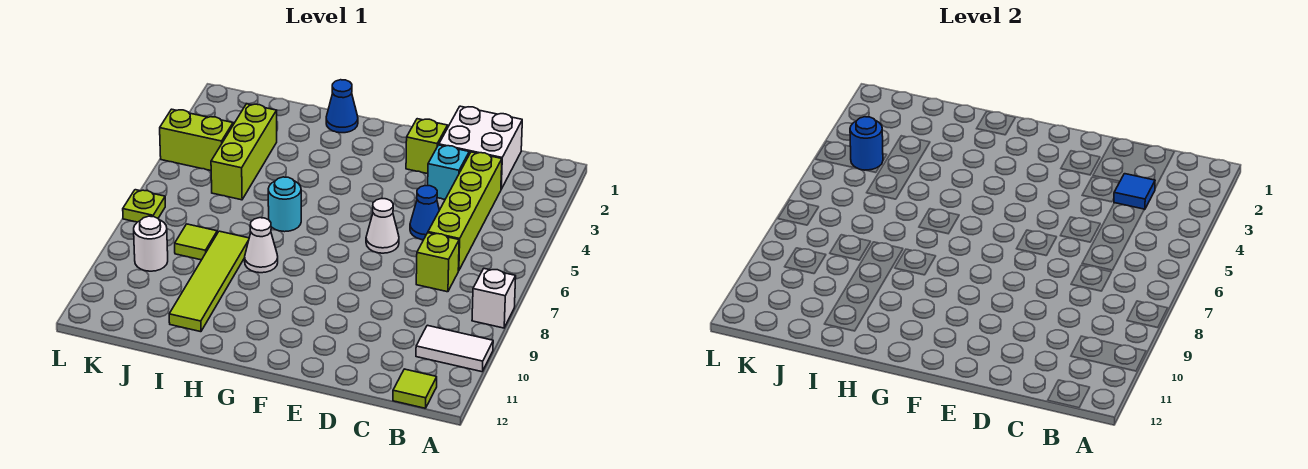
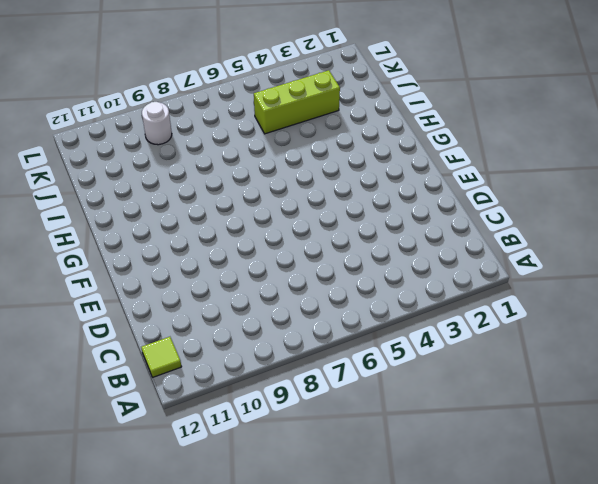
none -> white brick A8 level 1
none -> white tile A10:B10 level 1
none -> white brick C1:D2 level 1

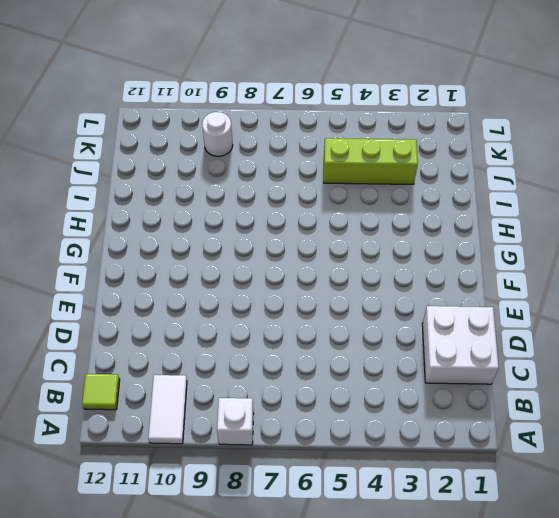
none -> lime brick C3:C6 level 1
none -> lime brick C7 level 1
none -> cyan brick D3 level 1

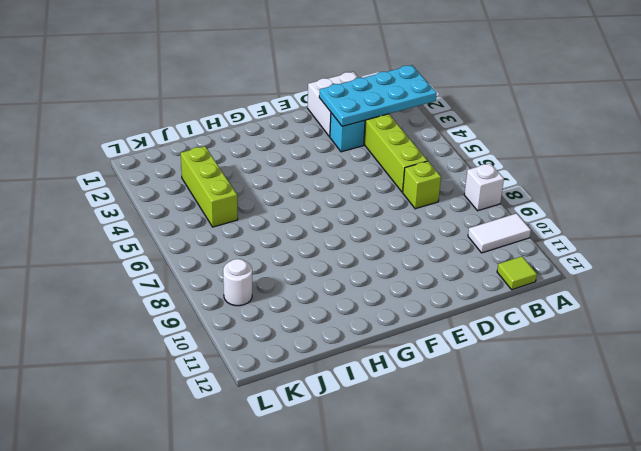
cyan plate A2:D3 level 2 -> blue tile C3 level 2
none -> blue cone D5 level 1
none -> lime brick E2 level 1
none -> white cone E6 level 1

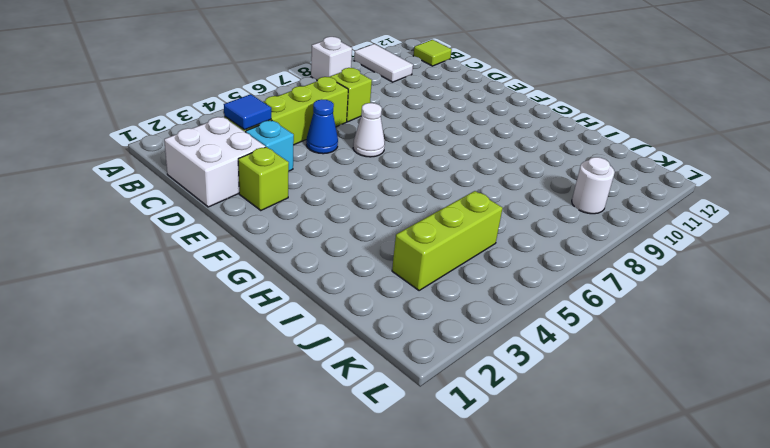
none -> blue cone H1 level 1
none -> cyan round brick H6 level 1
none -> white cone H8 level 1

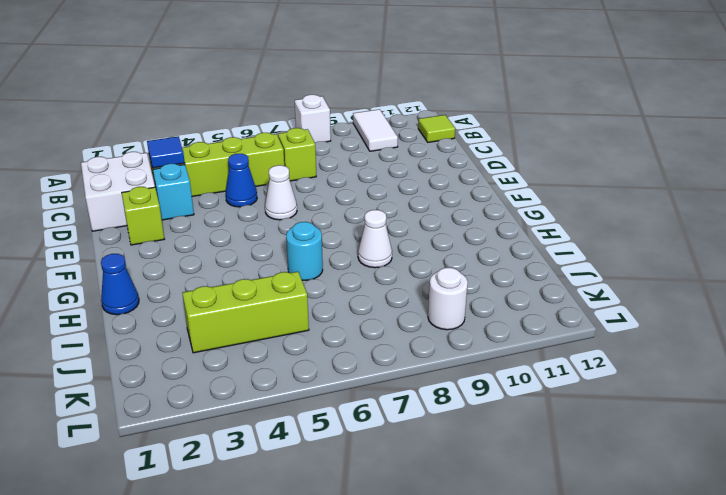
none -> lime tile I8:I11 level 1
none -> lime tile J8 level 1
none -> lime brick K4:L4 level 1

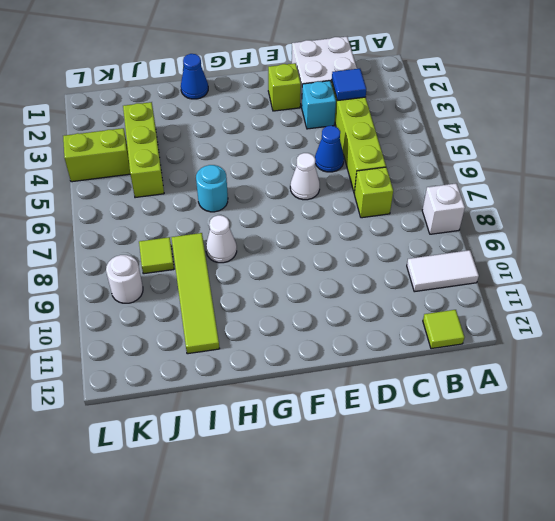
none -> lime plate L7 level 1
none -> blue round brick K4 level 2

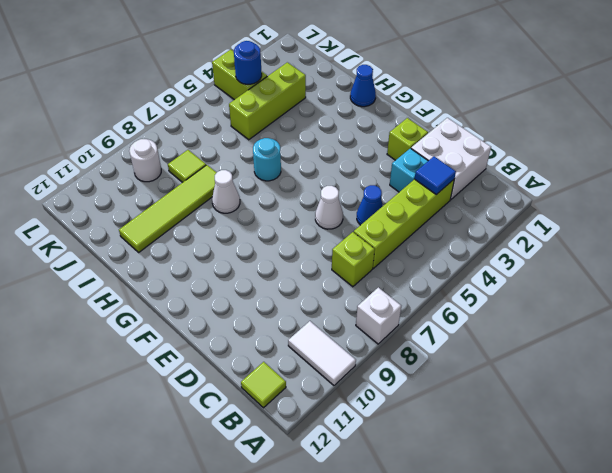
none -> lime plate L7 level 1

